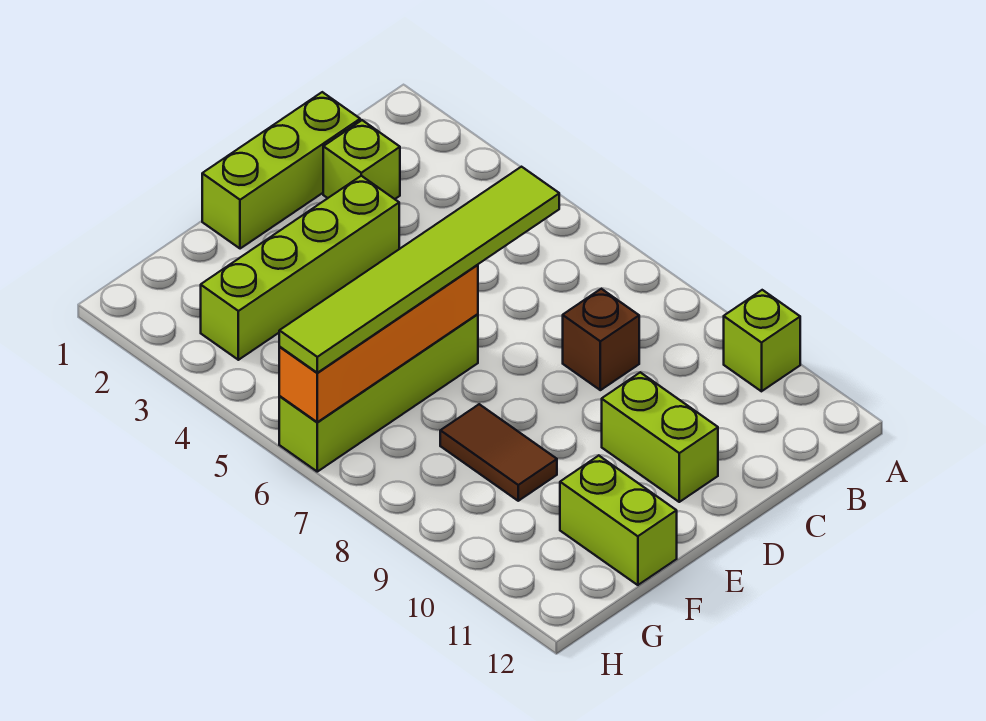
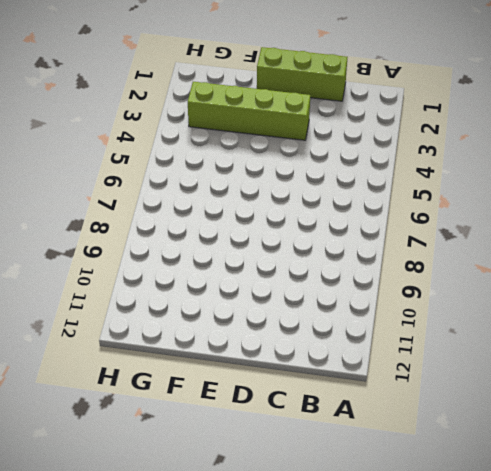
none -> lime brick A10 level 1
none -> lime brick C2 level 1

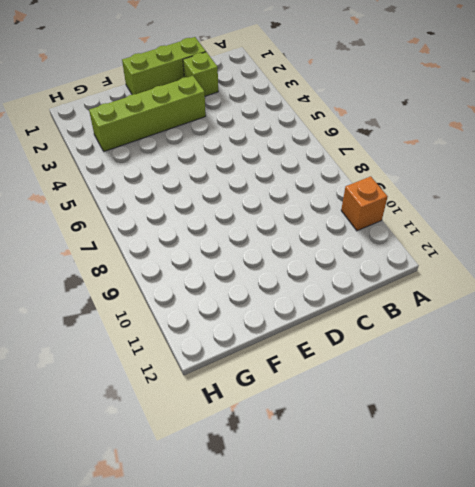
orange brick A10 level 1 -> lime brick A10 level 1
none -> brown brick C8 level 1
none -> lime brick D10:D11 level 1

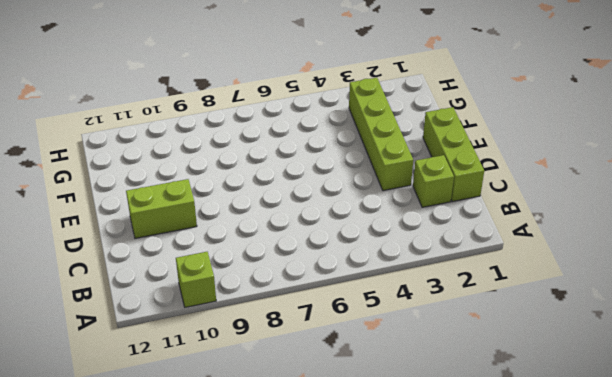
none -> brown brick C8 level 1
none -> lime brick E6:H6 level 1

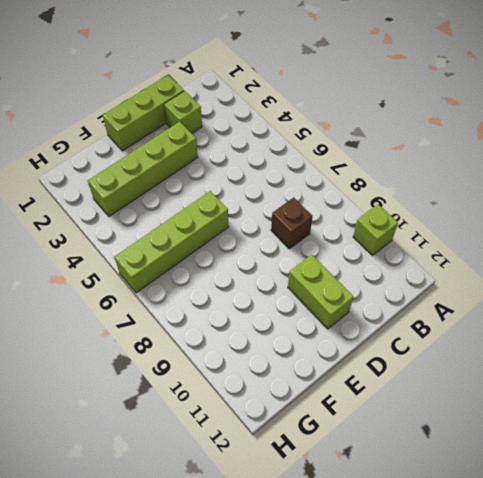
none -> brown tile F8:F9 level 1
none -> lime brick F11:F12 level 1

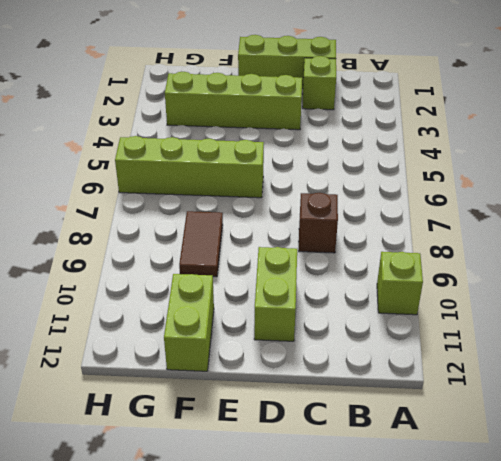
none -> orange brick E6:H6 level 2
none -> lime tile C6:H6 level 3

